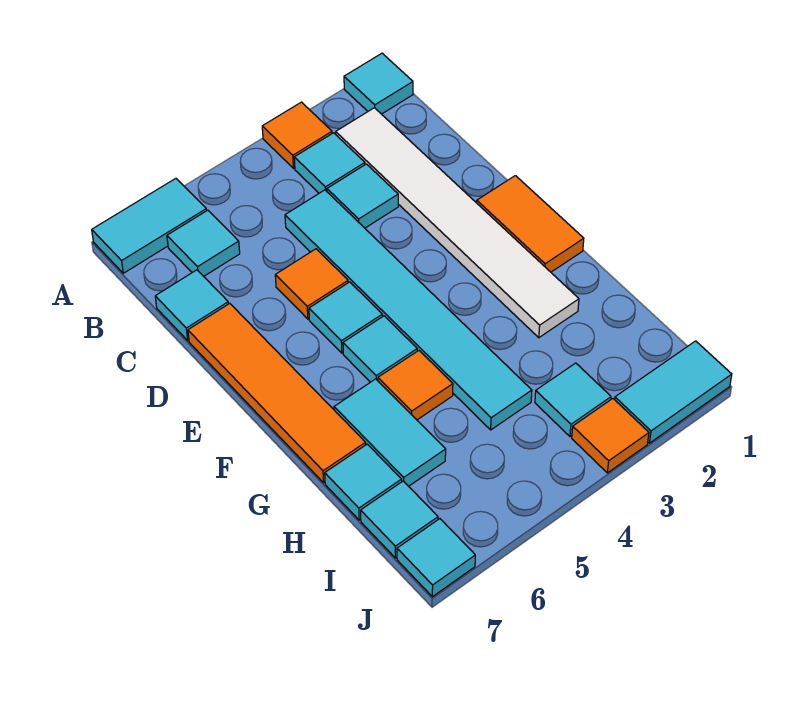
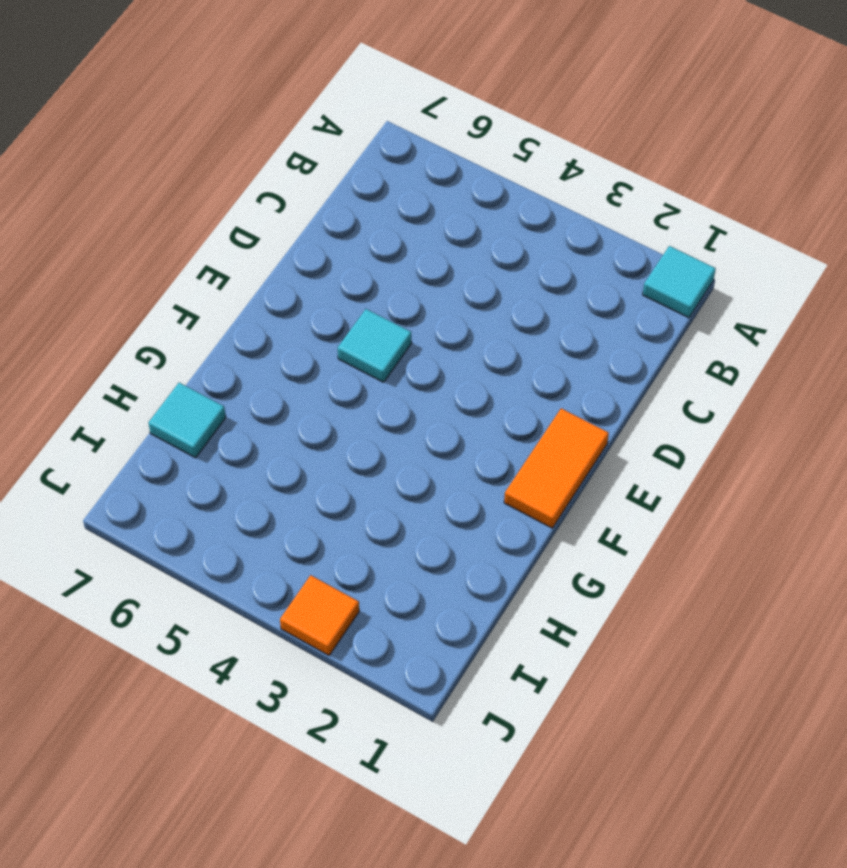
none -> orange tile A3 level 1
none -> cyan tile A6:A7 level 1
none -> white tile B2:G2 level 1

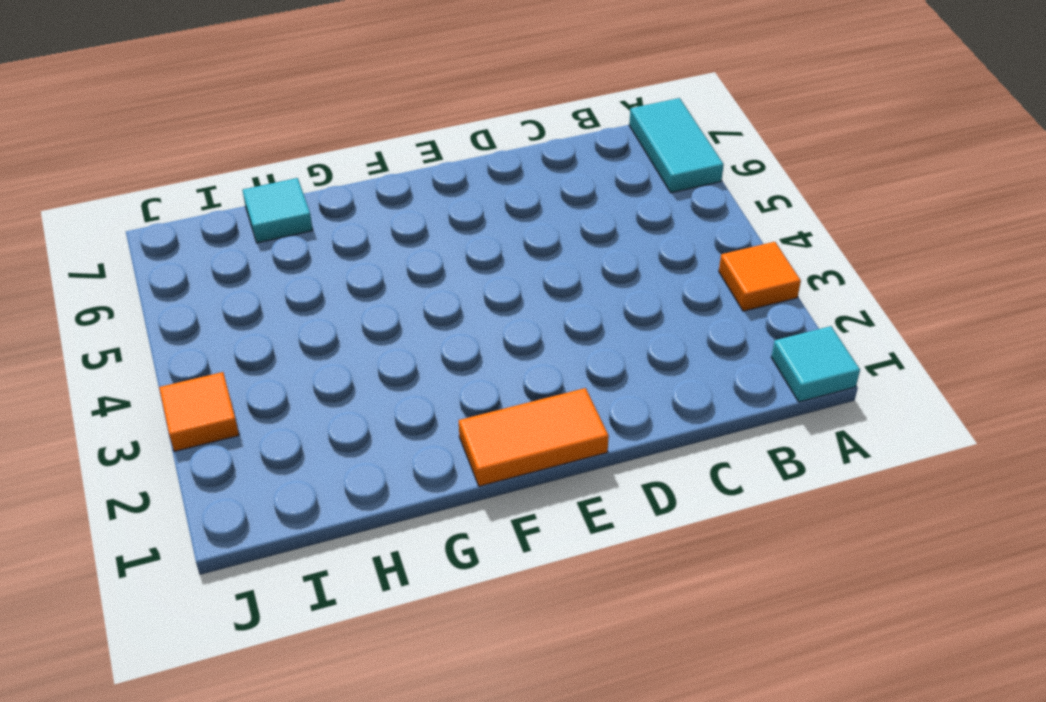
none -> white tile B2:G2 level 1
none -> cyan tile B3 level 1
none -> cyan tile B6 level 1

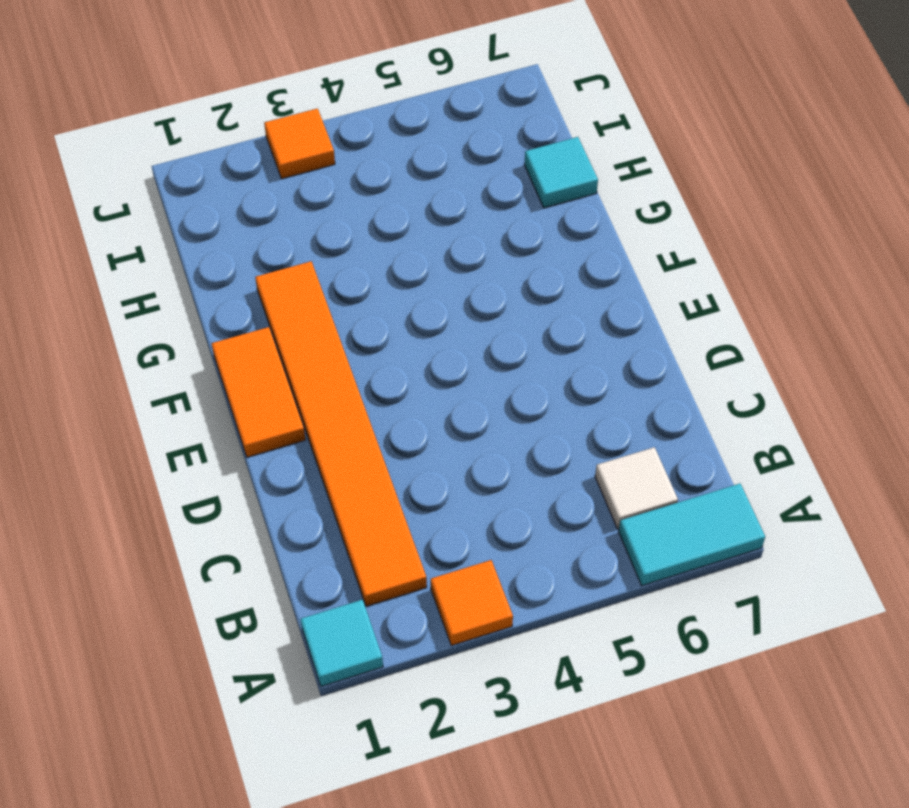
orange tile B2:G2 level 1 -> white tile B2:G2 level 1
white tile B6 level 1 -> cyan tile B6 level 1
none -> cyan tile B3 level 1
none -> cyan tile C3 level 1
none -> cyan tile C4:H4 level 1

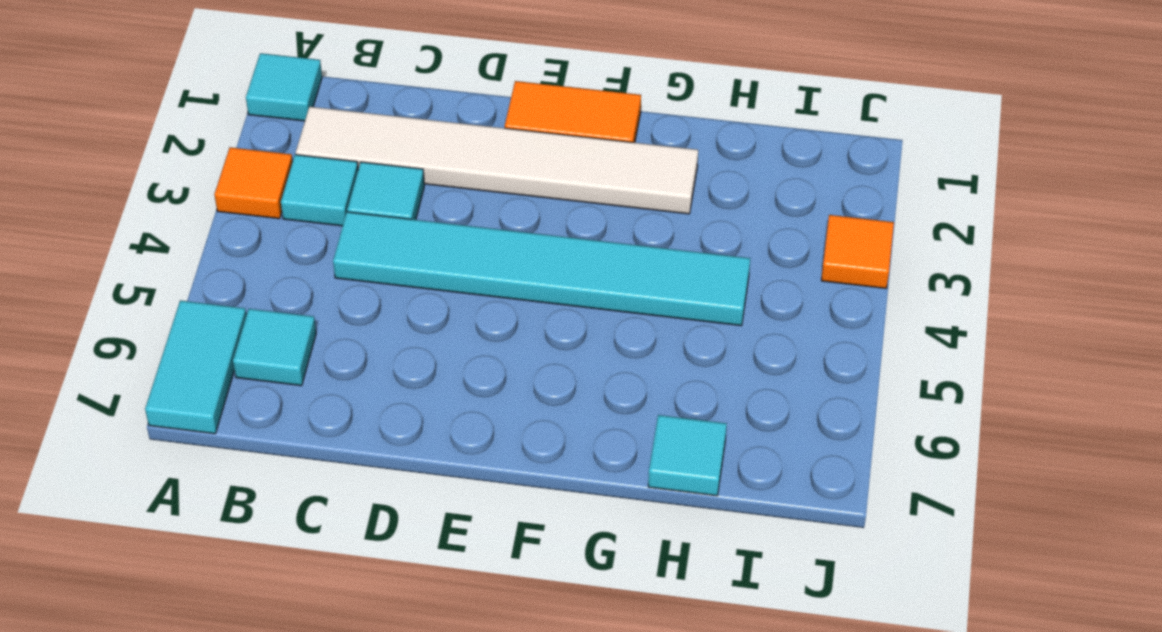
none -> cyan tile C7 level 1
none -> orange tile D5 level 1
none -> orange tile D7:G7 level 1

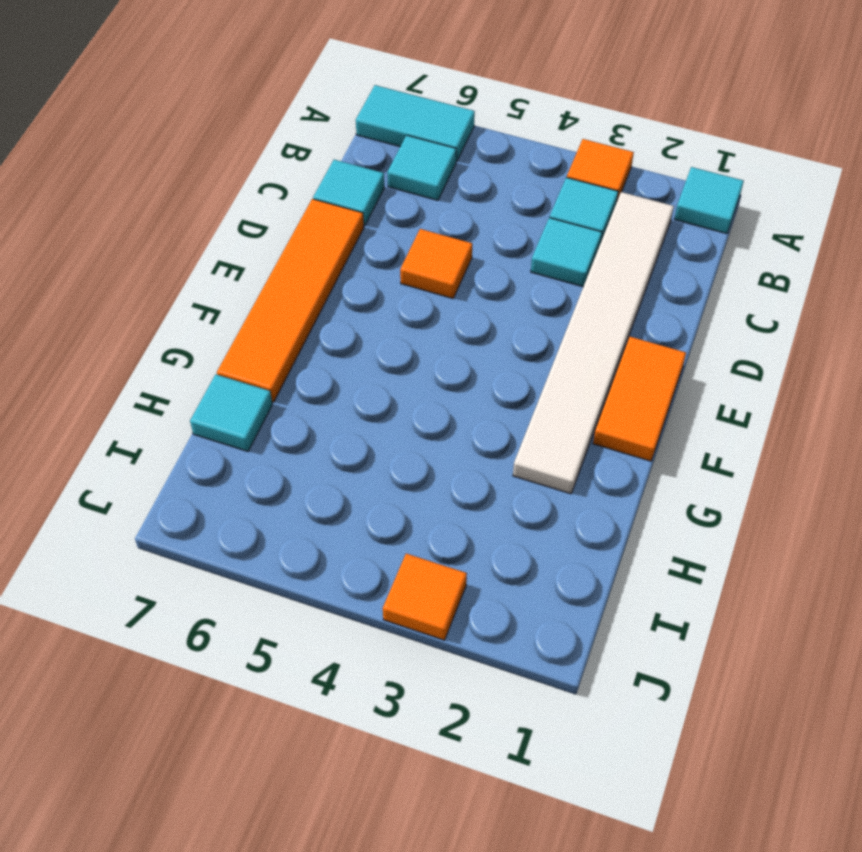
none -> cyan tile C4:H4 level 1
none -> cyan tile E5 level 1
none -> cyan tile F5 level 1

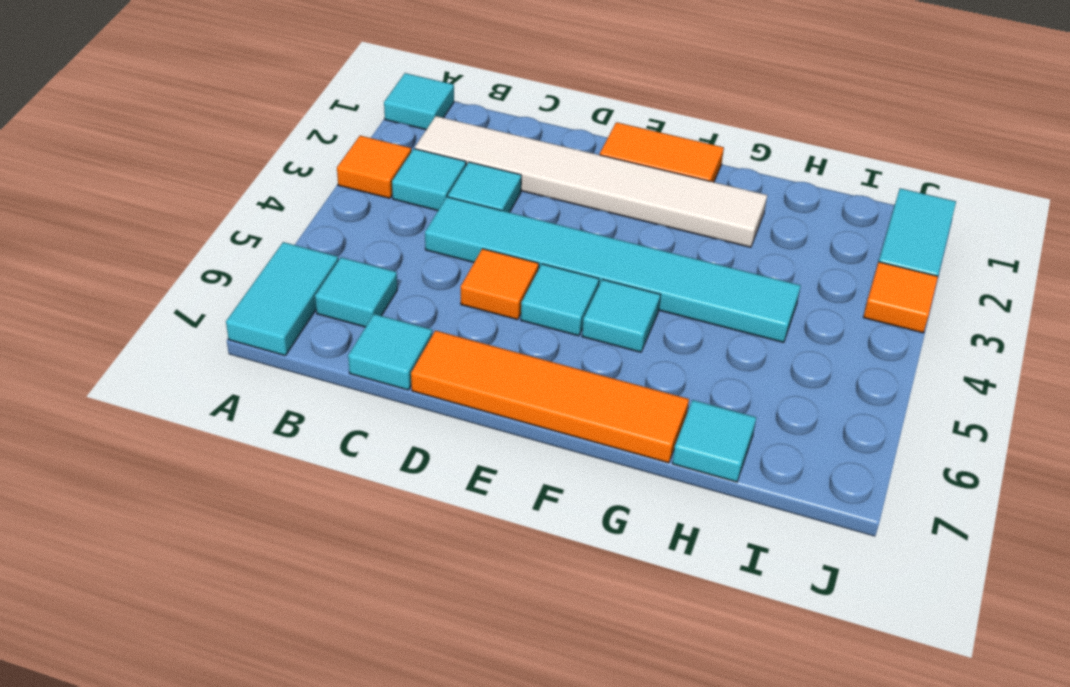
none -> orange tile G5 level 1
none -> cyan tile G6:H6 level 1
none -> cyan tile I3 level 1

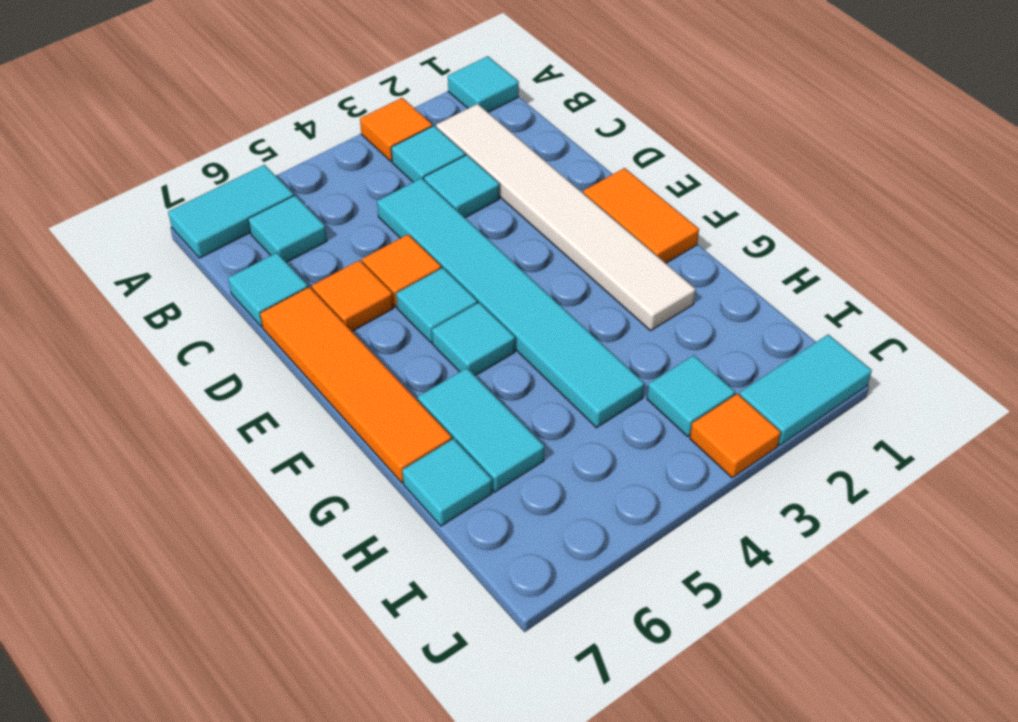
orange tile D6 level 1 -> orange tile G5 level 1
none -> cyan tile I7 level 1
none -> cyan tile J7 level 1

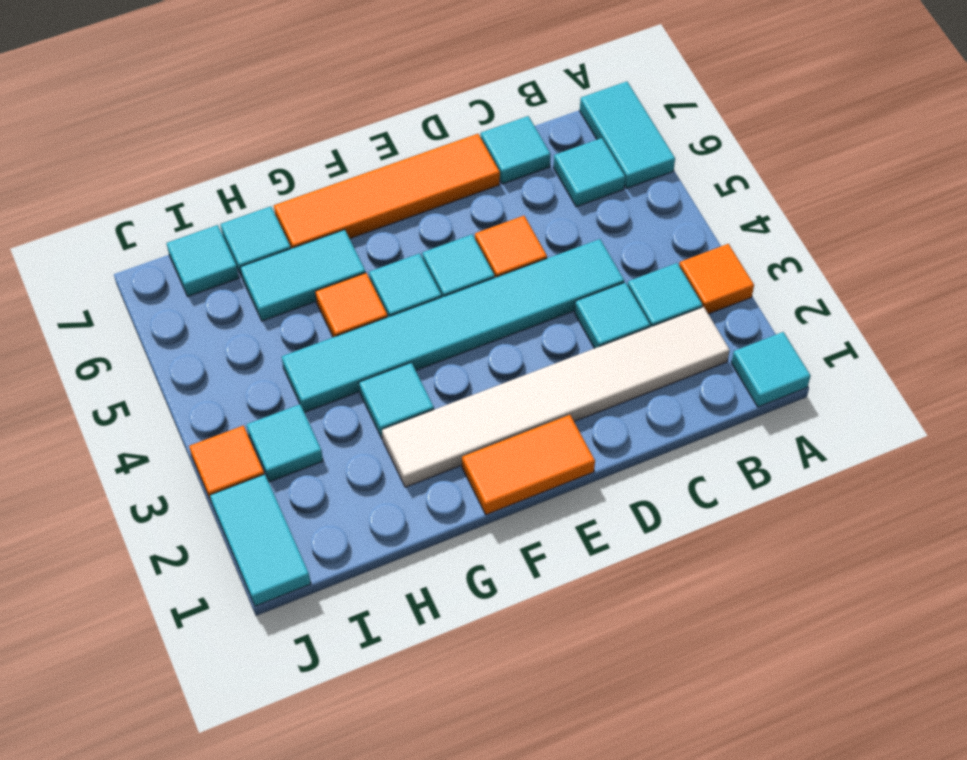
cyan tile G3 level 1 -> cyan tile J7 level 1

